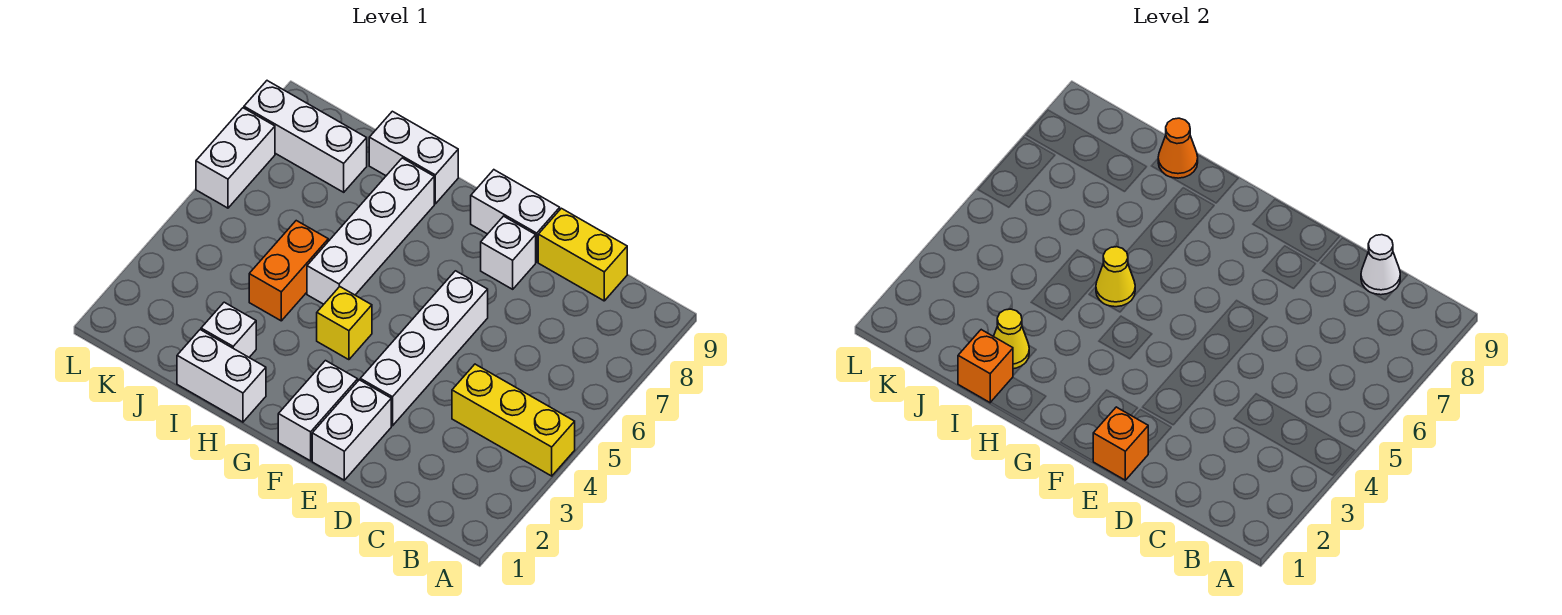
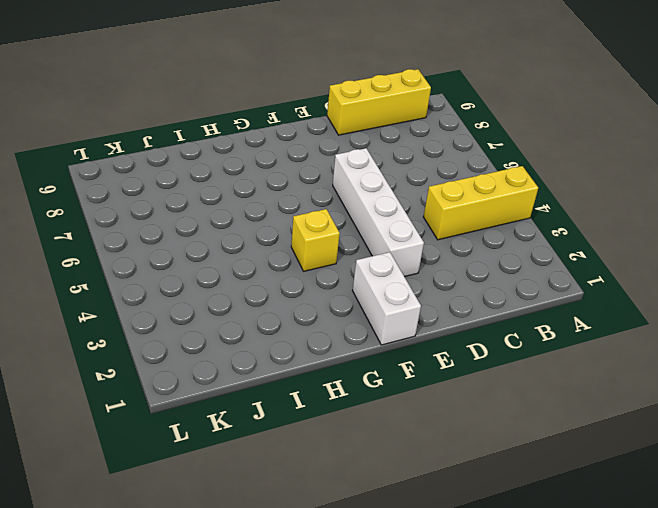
yellow brick B9:D9 level 1 -> yellow brick C9:D9 level 1
none -> white brick E1:E2 level 1
none -> white brick E8 level 1
none -> white brick E9:F9 level 1

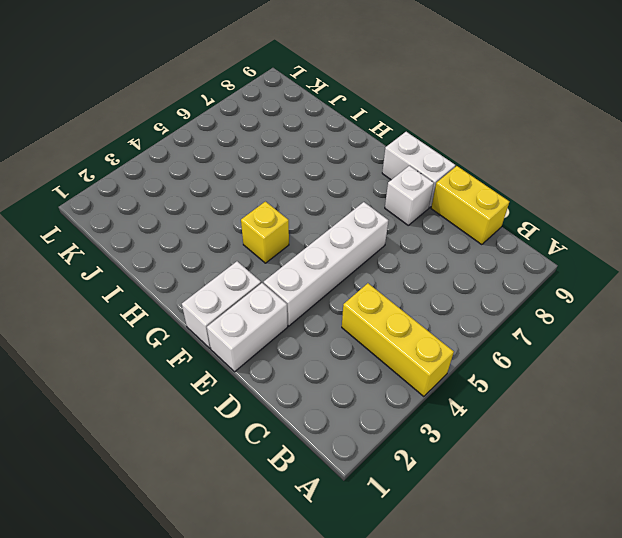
none -> white brick H1:I1 level 1
none -> white brick H5:H8 level 1
none -> white brick H9:I9 level 1

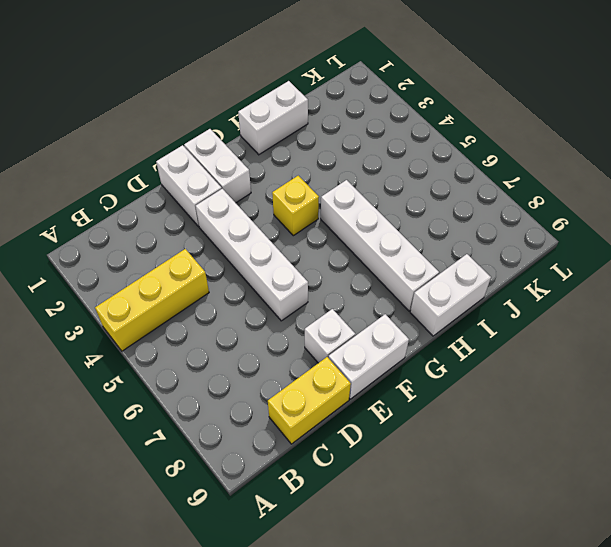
none -> white brick I2 level 1
none -> orange brick I4:I5 level 1
none -> white brick J8:L8 level 1

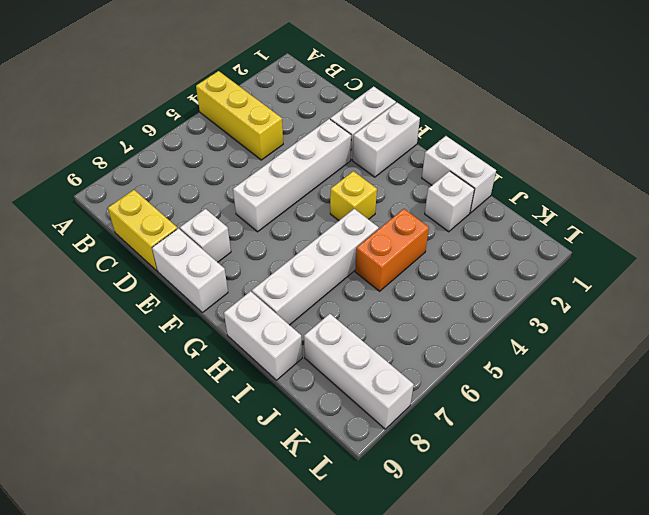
none -> white brick L6:L7 level 1
none -> white cone C9 level 2
none -> orange brick E1 level 2

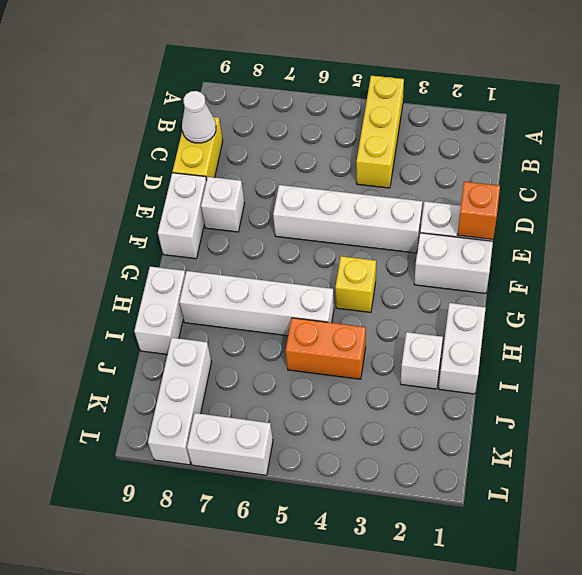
none -> yellow cone H5 level 2
none -> orange brick I1 level 2
none -> yellow cone I2 level 2

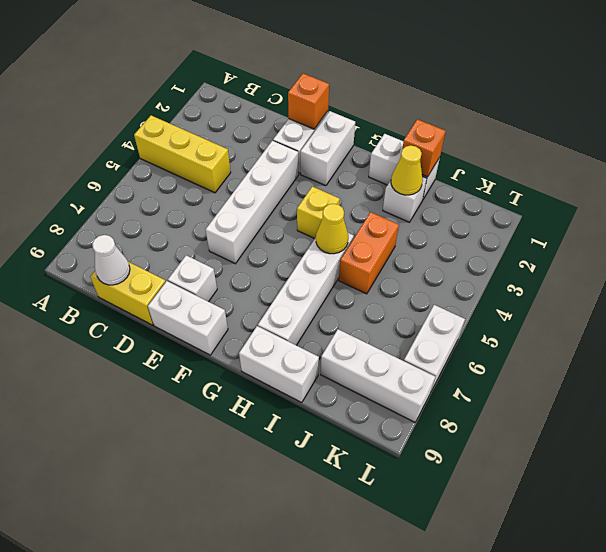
none -> orange cone I9 level 2

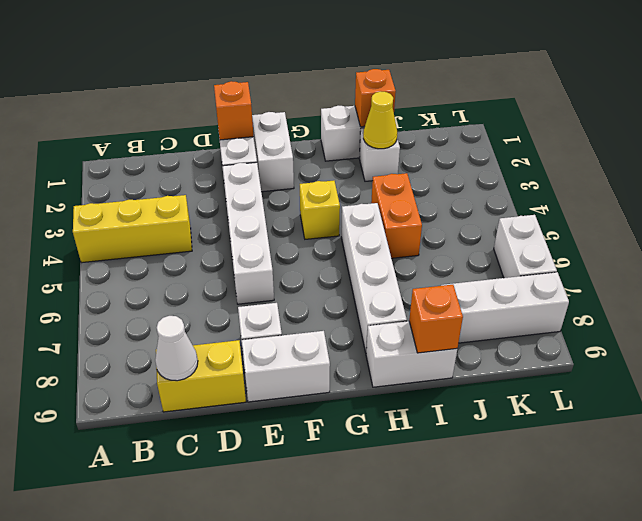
orange brick I9 level 2 -> orange cone I9 level 2
none -> yellow cone H5 level 2

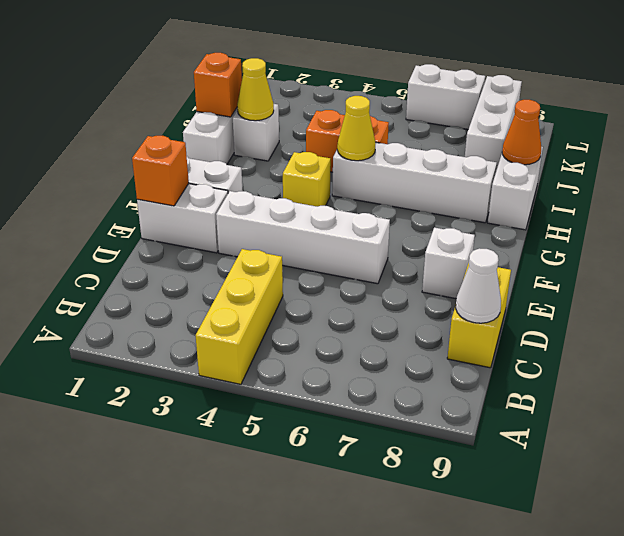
none -> white brick E9:F9 level 1

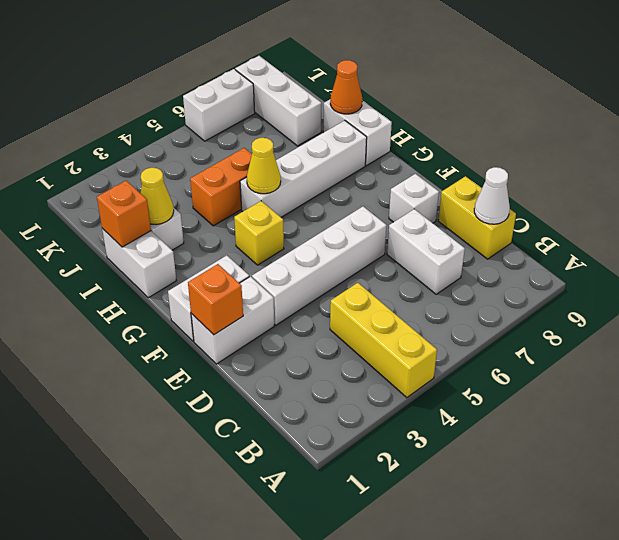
white brick C7:D7 level 1 -> white brick E9:F9 level 1

